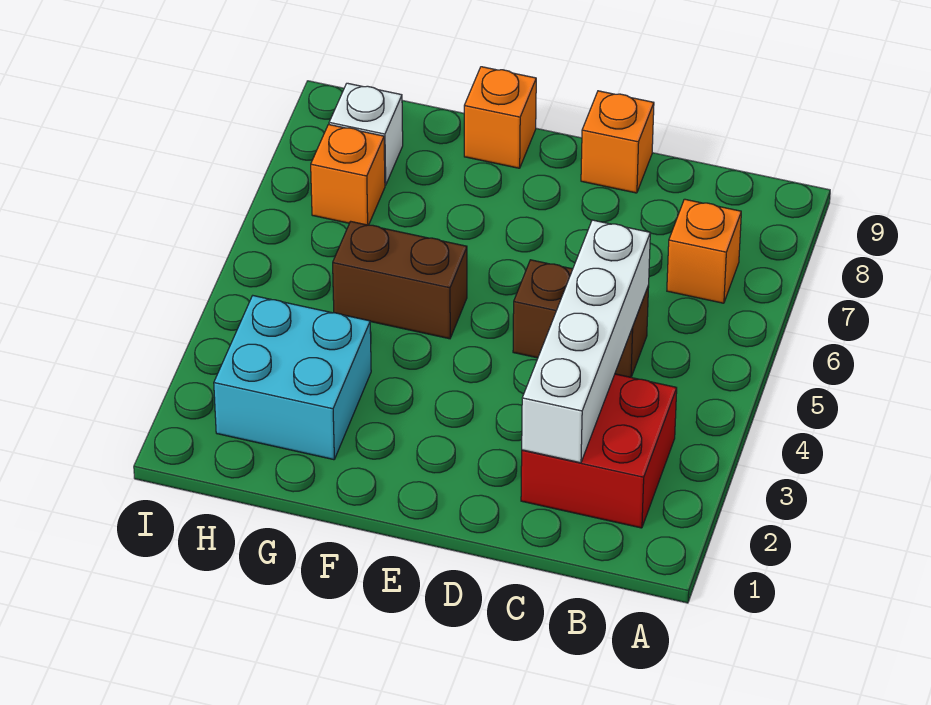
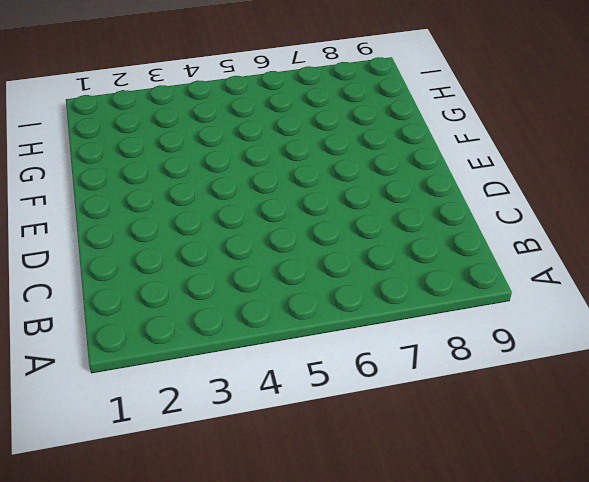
none -> red brick B2:C3 level 1
none -> orange brick B7 level 1

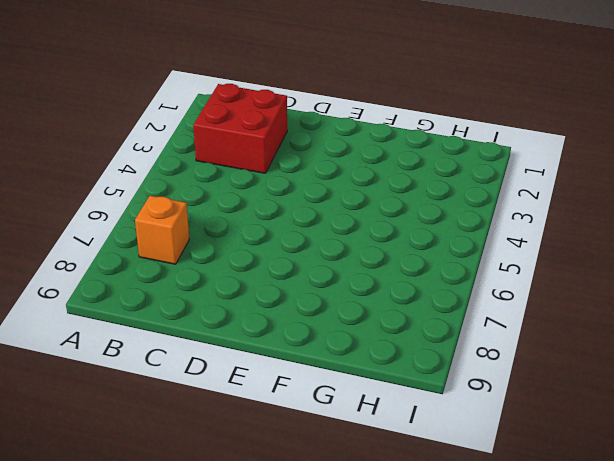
none -> brown brick C5:D5 level 1
none -> orange brick D9 level 1

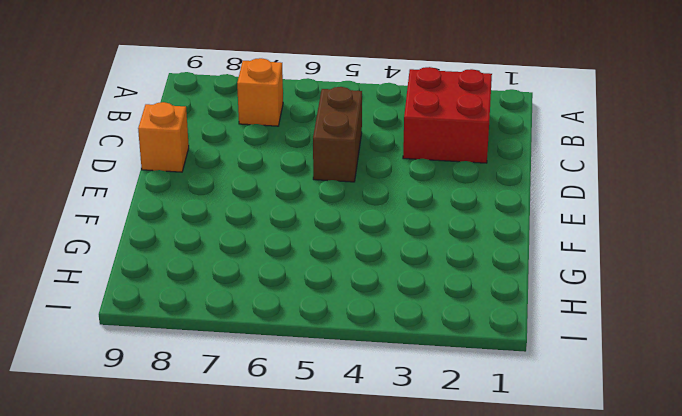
none -> brown brick F5:G5 level 1
none -> orange brick F9 level 1

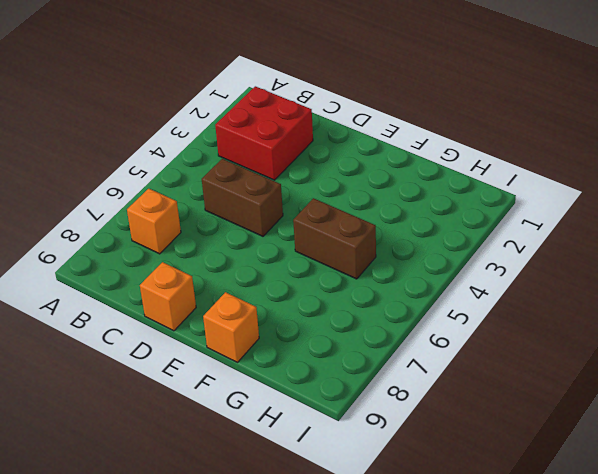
none -> cyan brick G2:H3 level 1
none -> orange brick H7 level 1

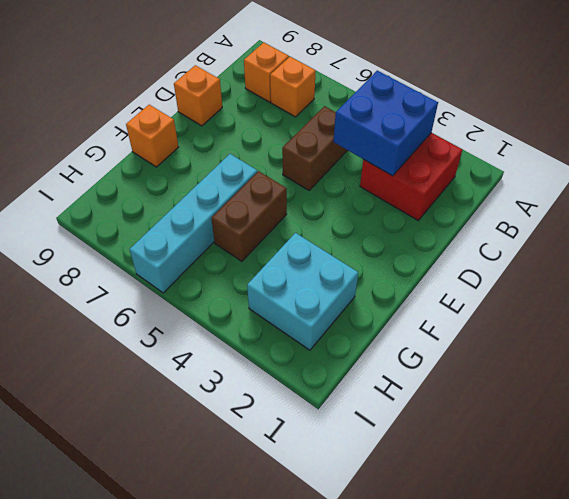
blue brick B3:C4 level 2 -> white brick C2:C5 level 2
orange brick B8 level 1 -> orange brick H7 level 1
cyan brick F6:I6 level 1 -> none
none -> white brick H8 level 1

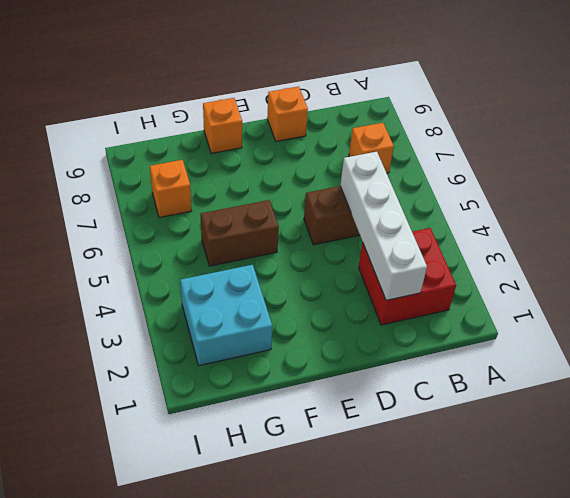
none -> white brick H8 level 1

